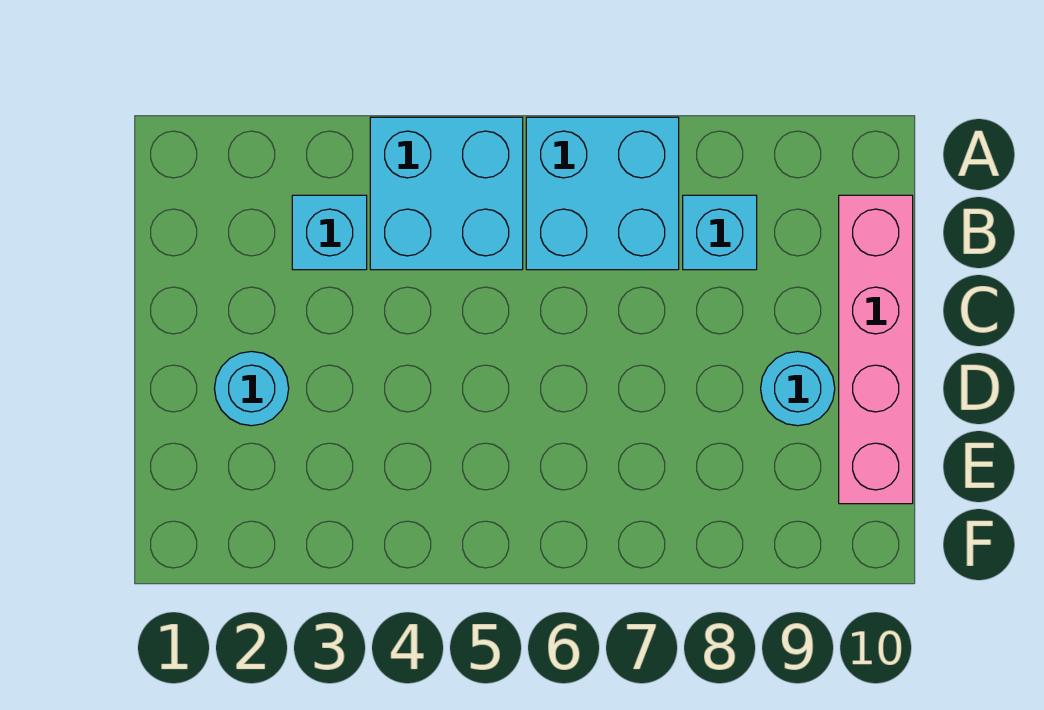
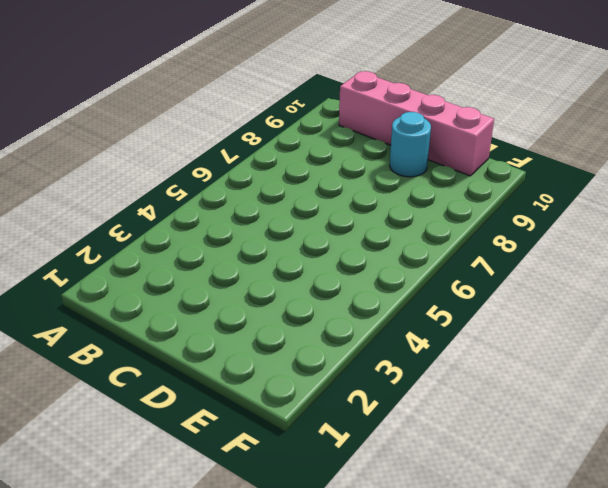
none -> cyan brick A4:B5 level 1
none -> cyan brick A6:B7 level 1

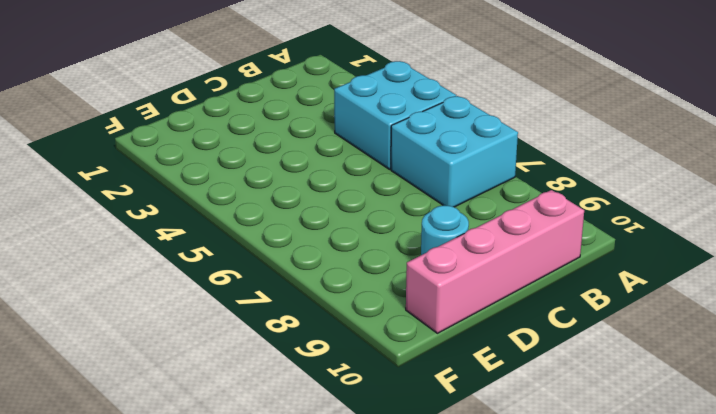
none -> cyan brick B3 level 1
none -> cyan brick B8 level 1

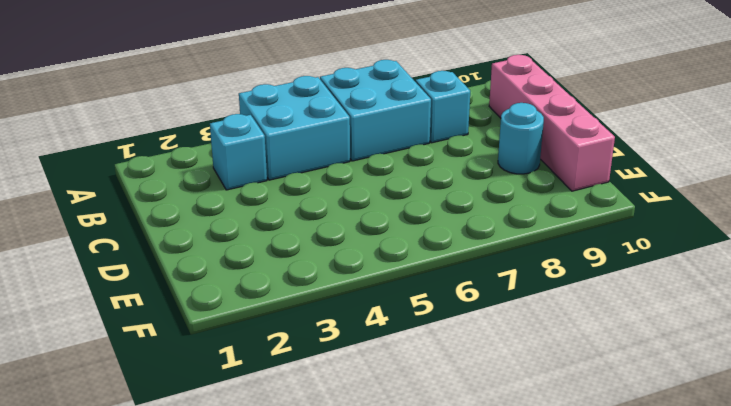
none -> cyan round brick D2 level 1

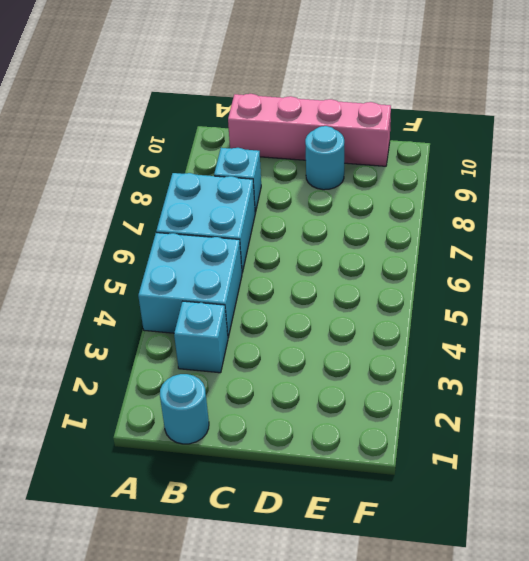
cyan round brick B1 level 1 -> cyan round brick D2 level 1

